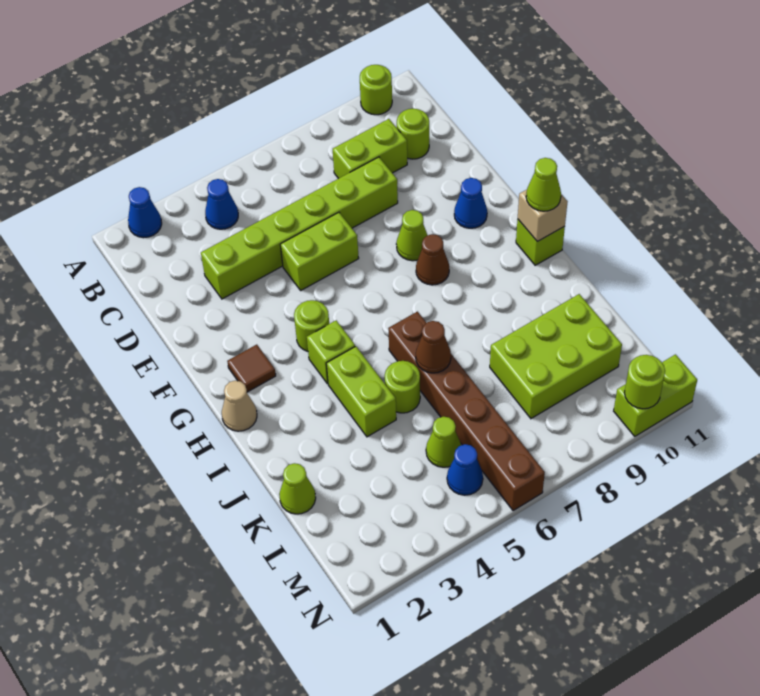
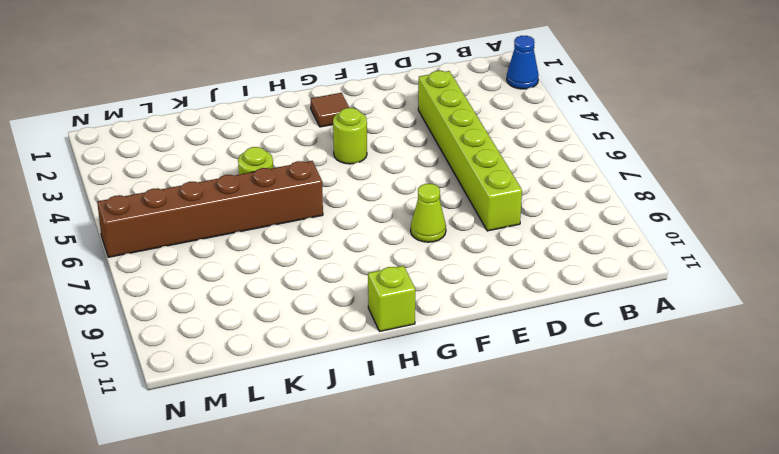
none -> lime round brick A10 level 1
none -> blue cone B4 level 1
none -> lime brick C8:C9 level 1

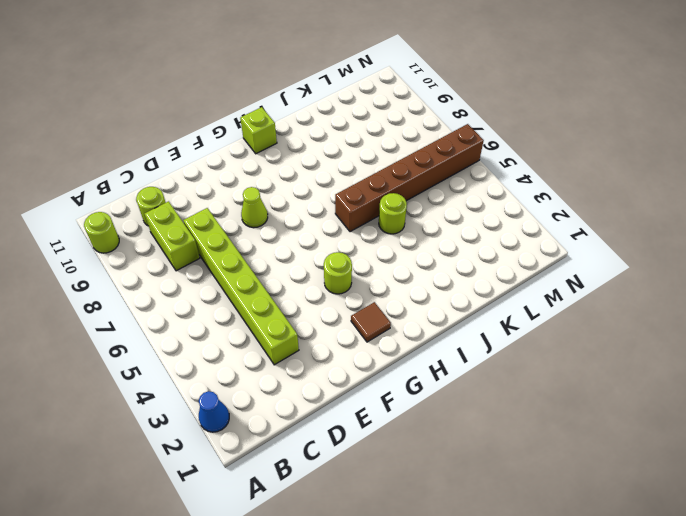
none -> blue cone B4 level 1
none -> lime brick E5:E6 level 1
none -> blue cone F10 level 1

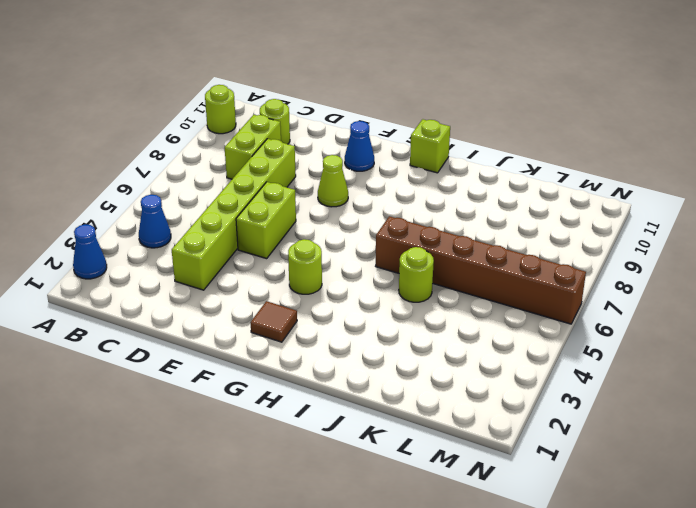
none -> brown cone G8 level 1
none -> tan cone H1 level 1
none -> lime brick H4 level 1

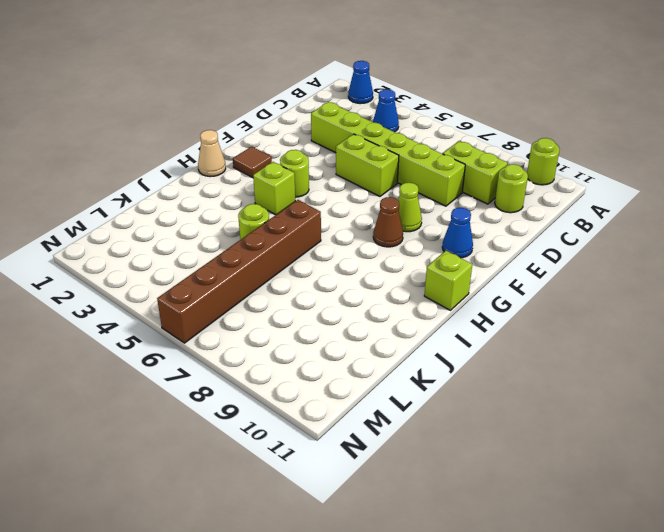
none -> lime brick I4:J4 level 1
none -> lime cone K1 level 1
none -> lime brick K8:L10 level 1

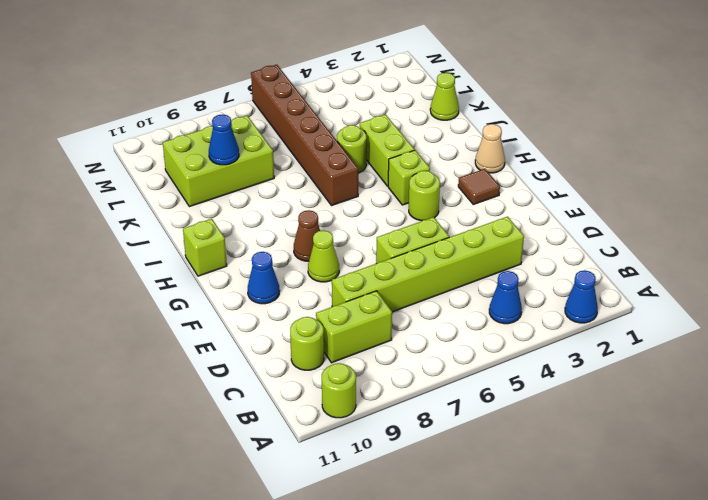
blue cone K9 level 2 -> blue cone M5 level 1
none -> lime cone L5 level 1
none -> lime brick N10:N11 level 1
none -> tan brick H11 level 2

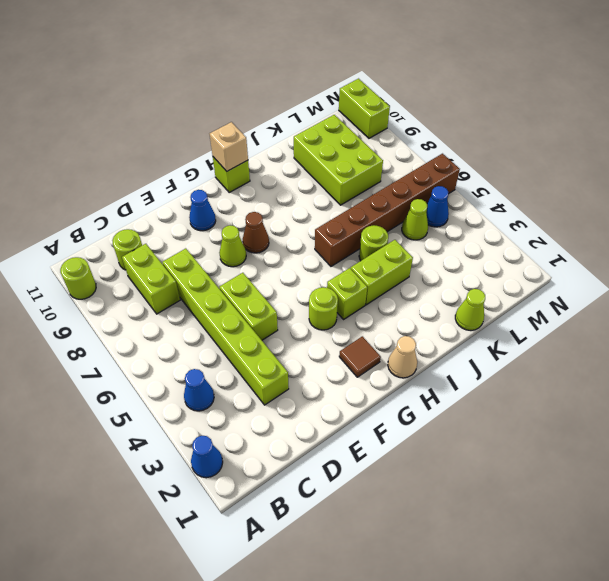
none -> brown cone J6 level 2
none -> lime round brick N10 level 2
none -> lime cone H11 level 3

